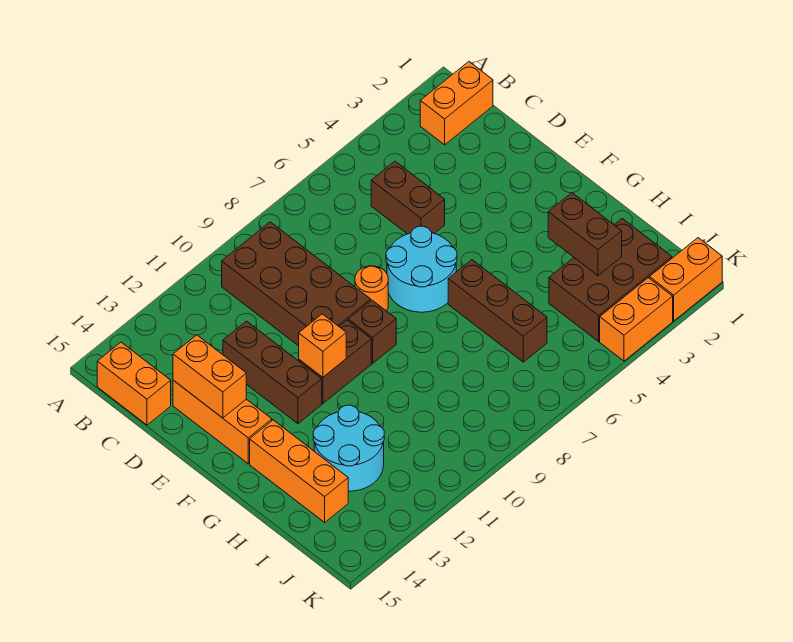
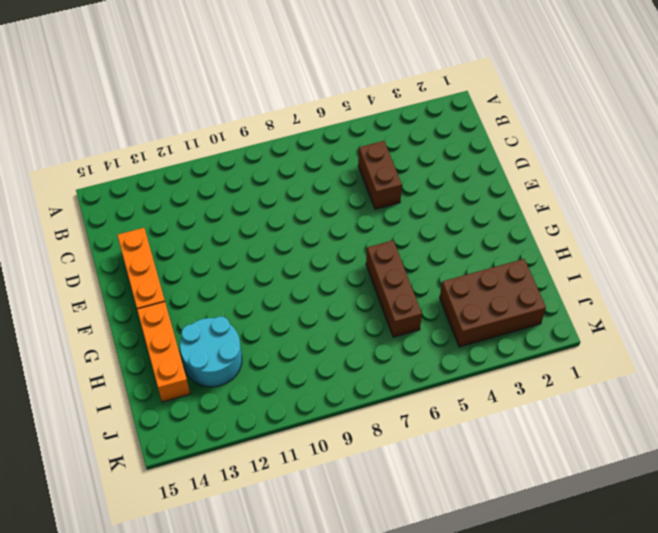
none -> orange brick B1:B2 level 1
none -> brown brick B9:E10 level 1
none -> orange brick B15:C15 level 1

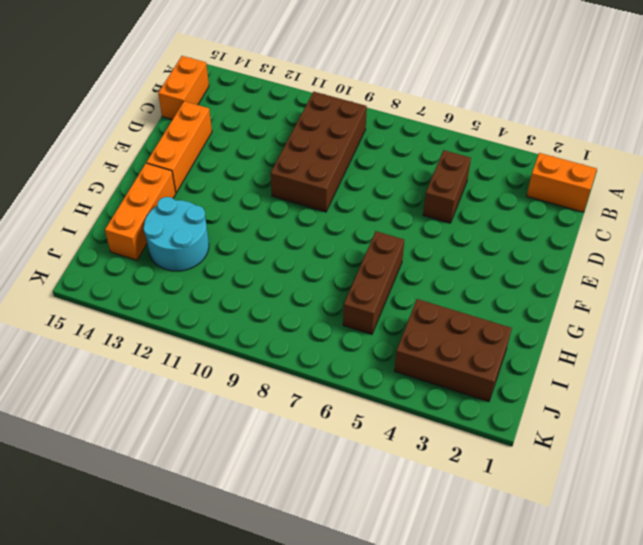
none -> brown brick D12:F12 level 1
none -> cyan round brick E6:F7 level 1
none -> orange round brick E8 level 1

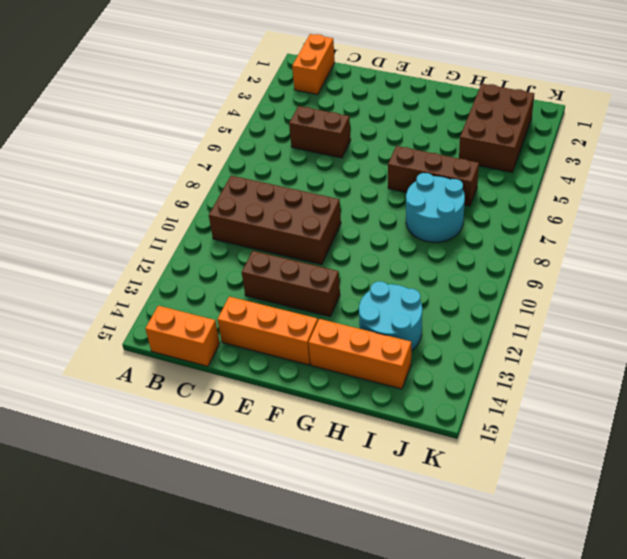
cyan round brick H7:I8 level 1 -> cyan round brick E6:F7 level 1
none -> orange round brick E8 level 1
none -> brown brick F9 level 1
none -> brown brick F10:F11 level 1

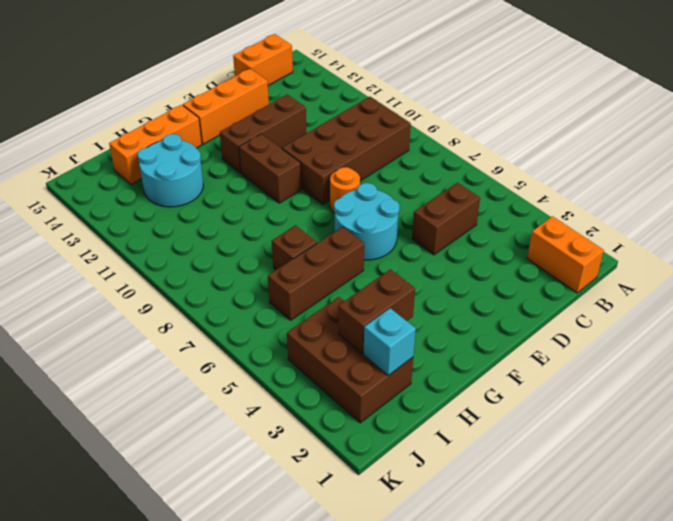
brown brick H7 level 1 -> brown brick F9 level 1
cyan brick I2 level 2 -> none
none -> orange brick K1:K2 level 1
none -> orange brick K3:K4 level 1
none -> orange brick D14:E14 level 2

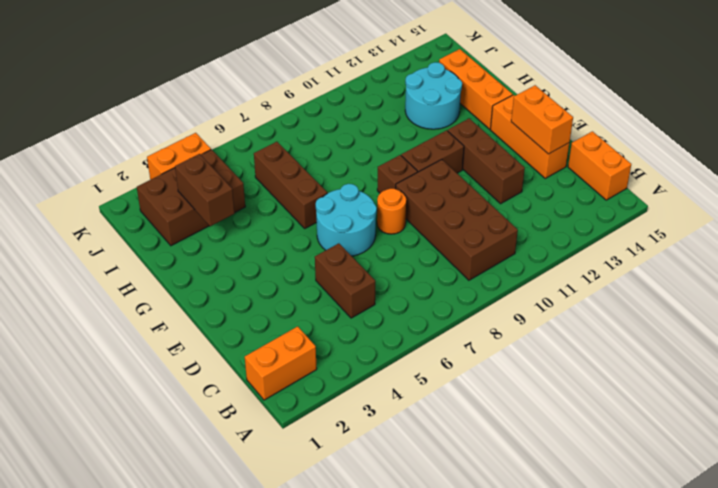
none -> orange brick K1:K2 level 1
none -> orange brick F11 level 2

